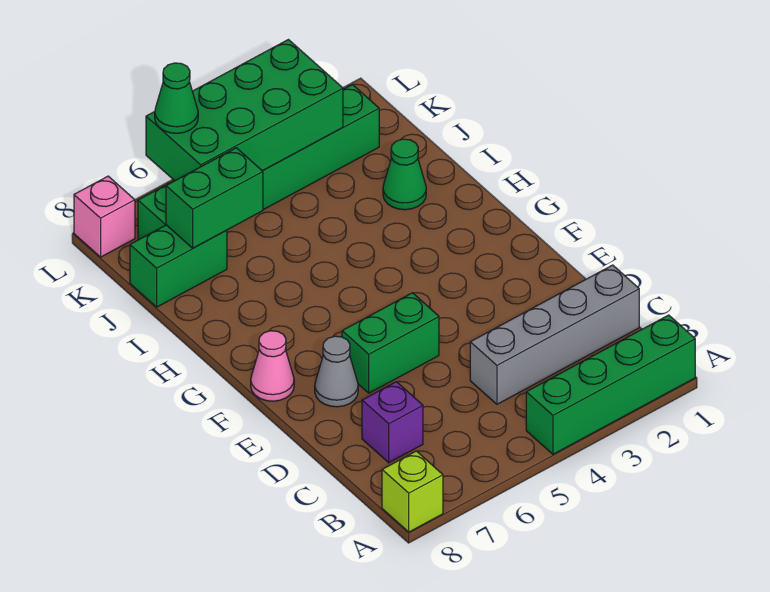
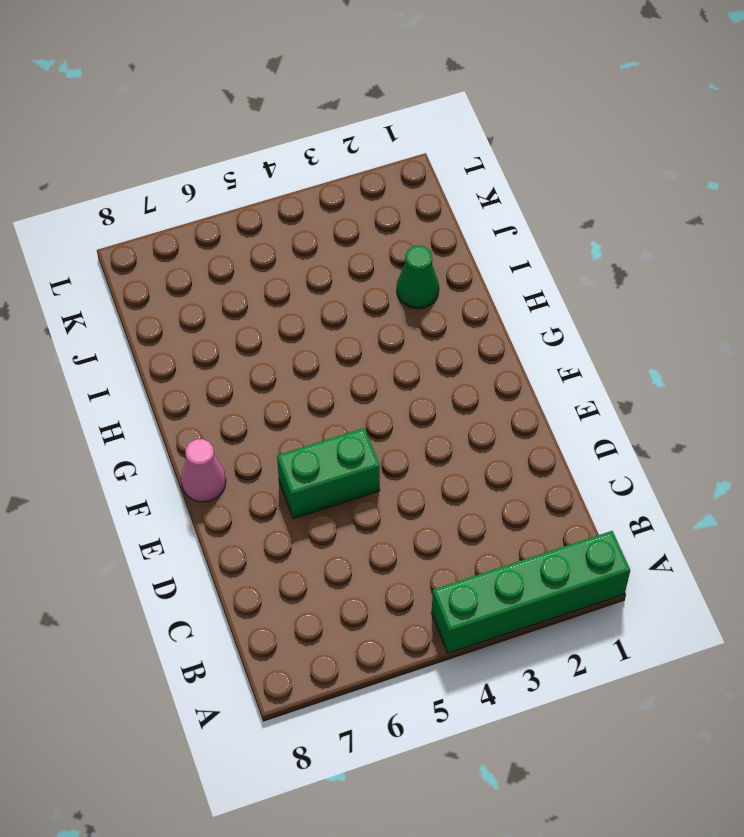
none -> lime brick A8 level 1
none -> grey brick C1:C4 level 1
none -> purple brick C7 level 1

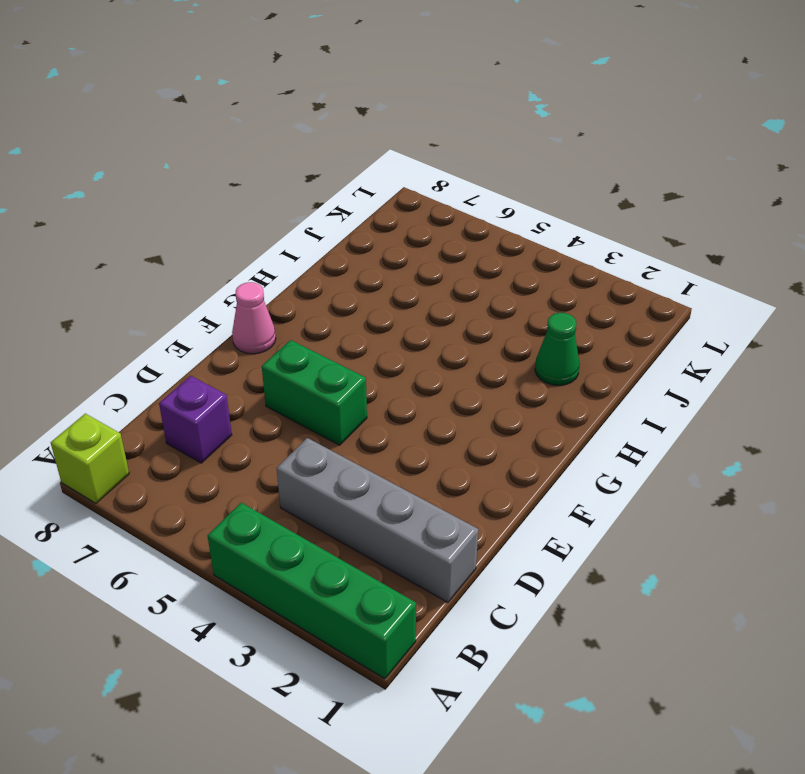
none -> grey cone E7 level 1
none -> green brick J7:J8 level 1
none -> green brick K2:K7 level 1

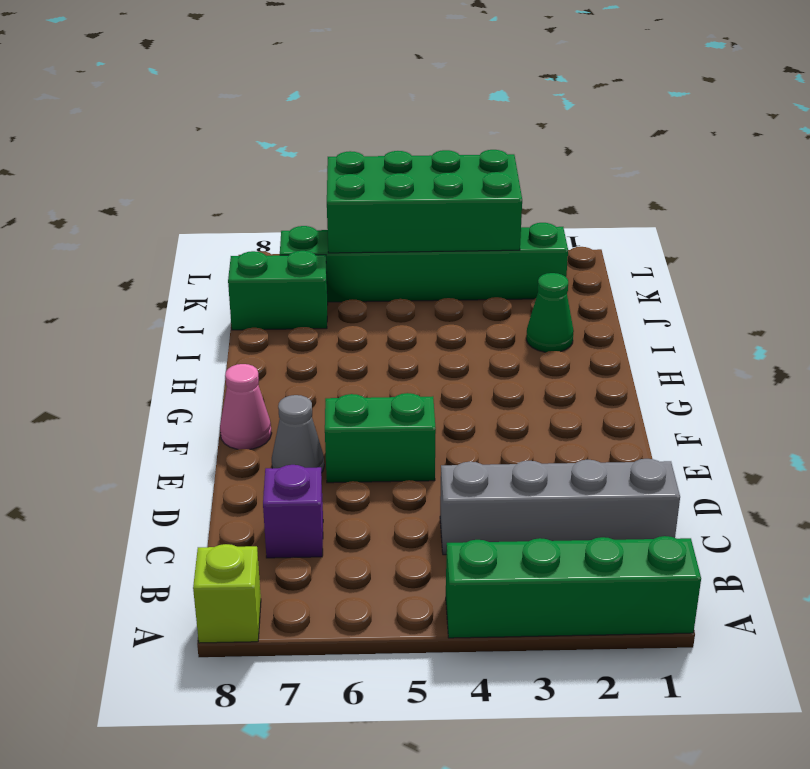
none -> pink brick L8 level 1
none -> green brick J6:J7 level 2
none -> green cone L6 level 3

